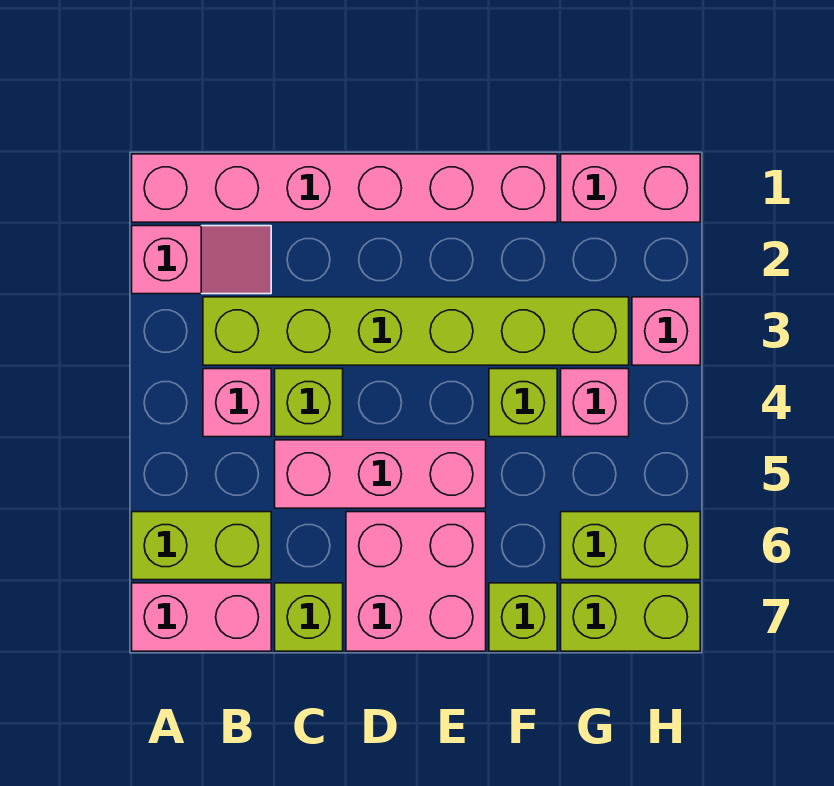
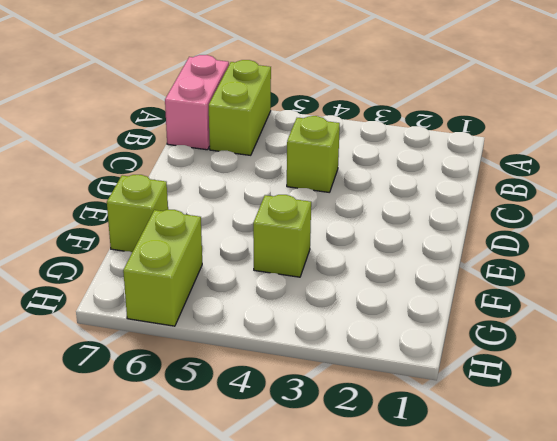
none -> pink brick A1:F1 level 1
none -> pink slope A2:B2 level 1 top A
none -> lime brick B3:G3 level 1

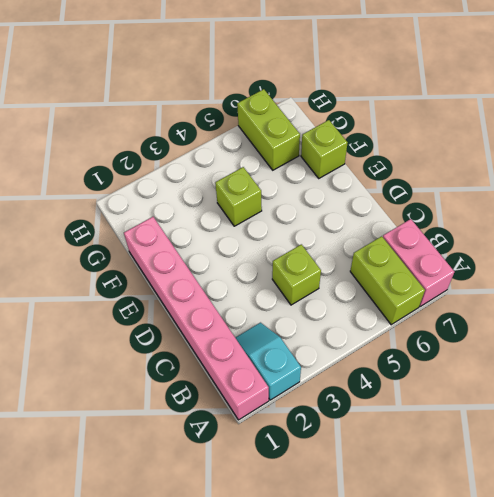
cyan slope A2:B2 level 1 top A -> pink slope A2:B2 level 1 top A
none -> lime brick B3:G3 level 1
none -> pink brick B4 level 1
none -> pink brick C5:E5 level 1

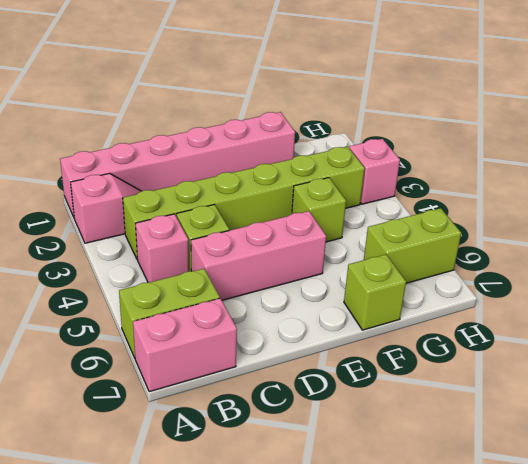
none -> lime brick C7 level 1
none -> pink brick D6:E7 level 1
none -> pink brick G1:H1 level 1

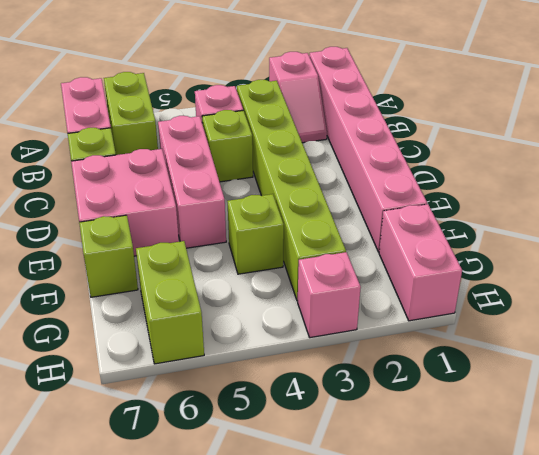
none -> pink brick G4 level 1
none -> lime brick G7:H7 level 1

